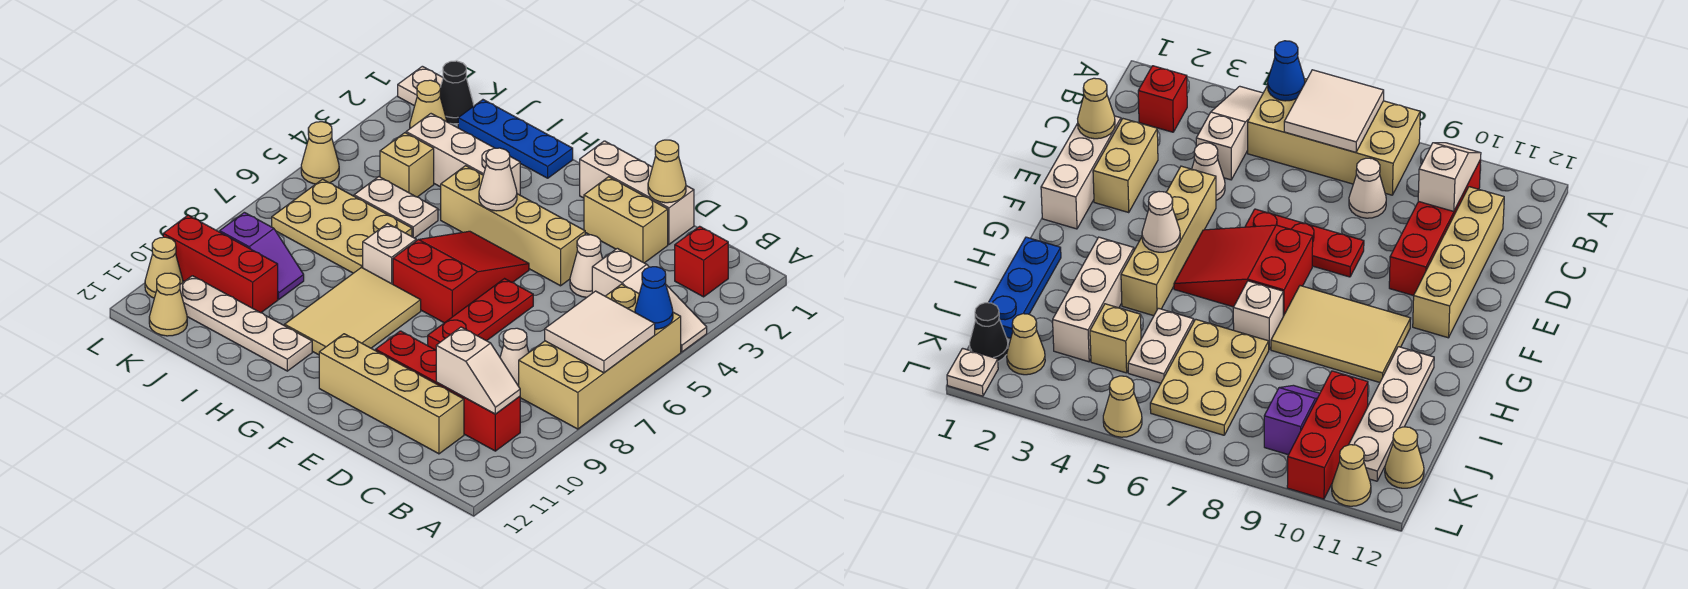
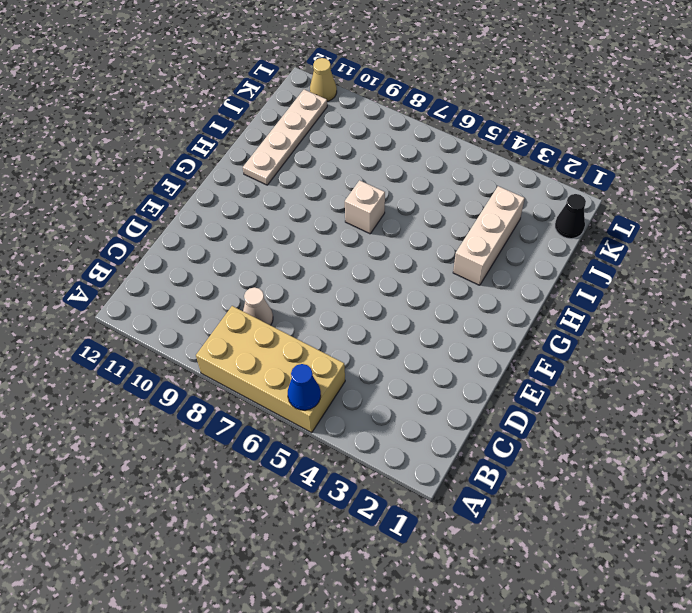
none -> white slope A4:C4 level 1 top C
none -> red brick B2 level 1
none -> red brick B10:E10 level 1
none -> tan brick C11:F11 level 1

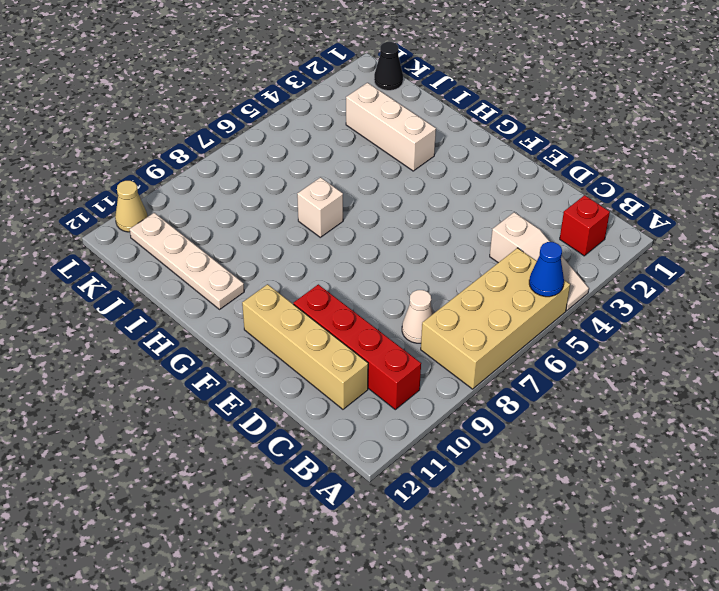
none -> white brick D1:F1 level 1
none -> tan brick D2:E2 level 1
none -> white cone D4 level 1
none -> tan brick E4:H4 level 1

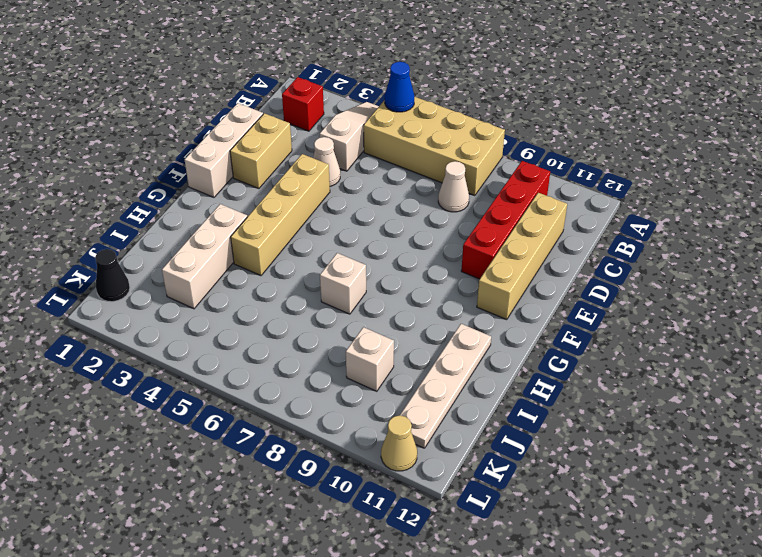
white brick J9 level 1 -> purple slope J9:K9 level 1 top K
none -> red plate E6:E8 level 1
none -> red slope F5:G7 level 1 top 7
none -> tan tile G8:H10 level 1
none -> blue plate H1:J1 level 1

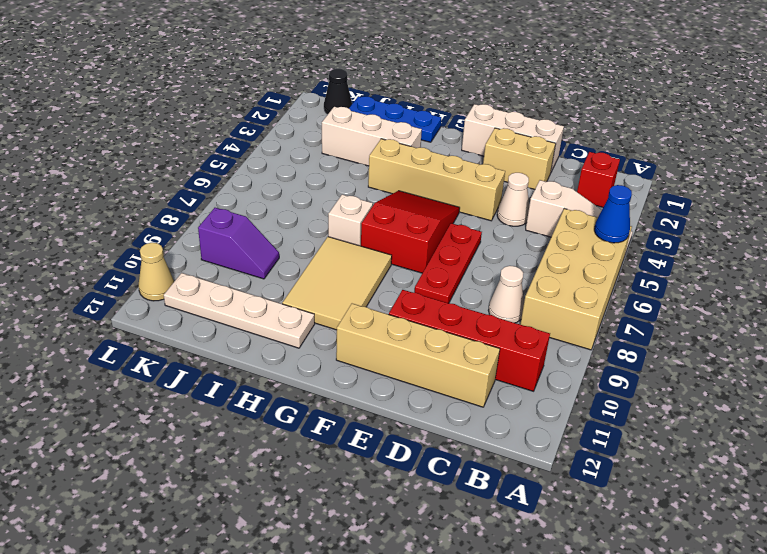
none -> white plate I5:J5 level 1
none -> tan plate I6:K7 level 1
none -> tan brick J4 level 1
none -> red brick J10:L10 level 1

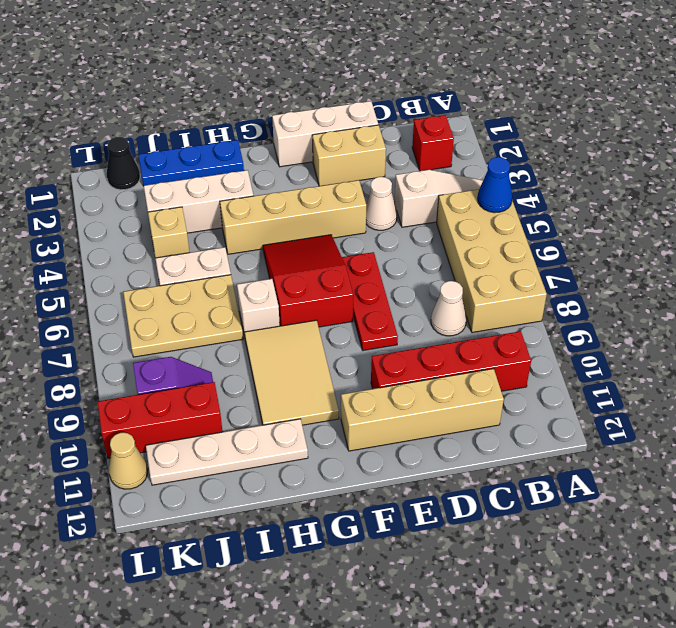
none -> tan cone K2 level 1
none -> tan cone K12 level 1
none -> white plate L1 level 1
none -> tan cone L5 level 1

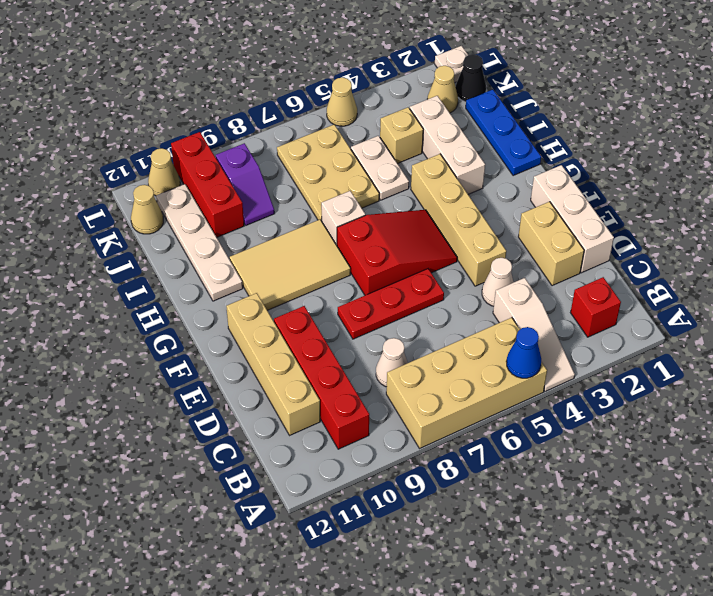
none -> white tile A6:B7 level 2
none -> white slope B10:C10 level 2 top C
none -> tan cone D1 level 2
none -> white cone G4 level 2

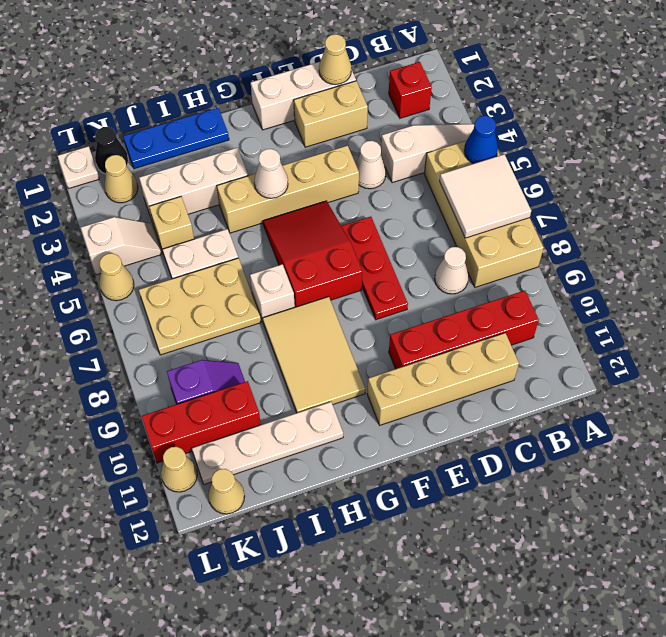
white slope K4:L4 level 1 top L -> white slope B10:C10 level 2 top C

